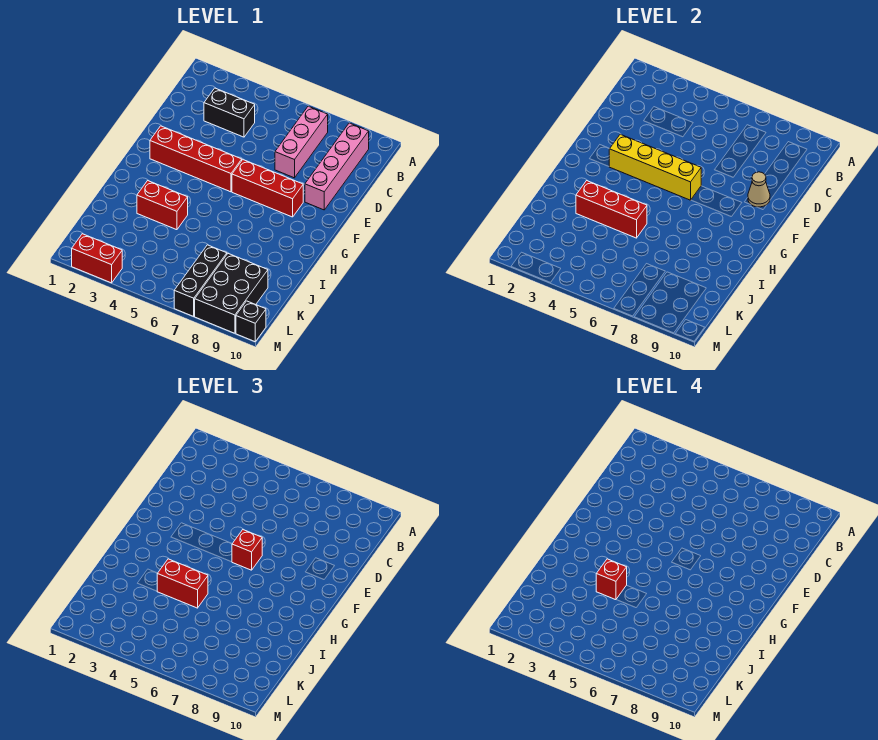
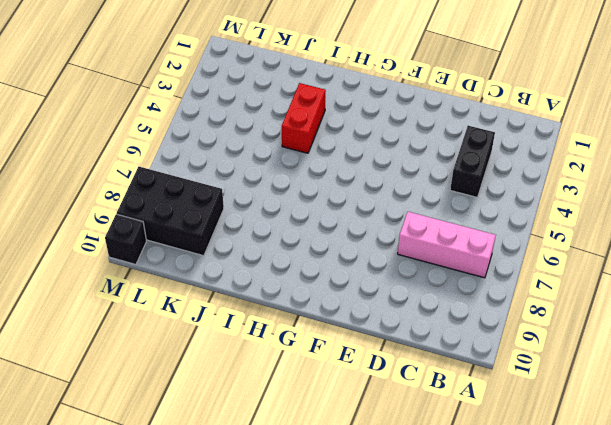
none -> pink brick B9:E9 level 1
none -> red brick F2:F5 level 1
none -> red brick F6:F8 level 1

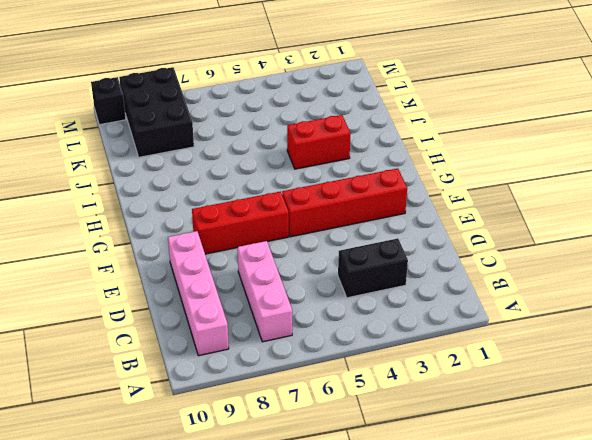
none -> black brick K7:M7 level 1
none -> red brick M2:M3 level 1
none -> tan cone E9 level 2

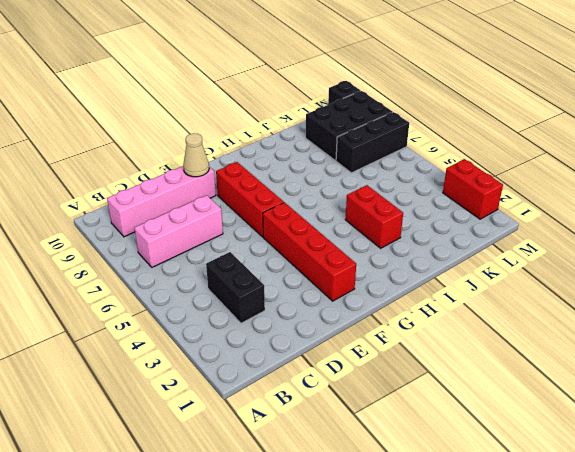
none -> yellow brick F3:F6 level 2
none -> red brick I3:I5 level 2
none -> red brick F6 level 3

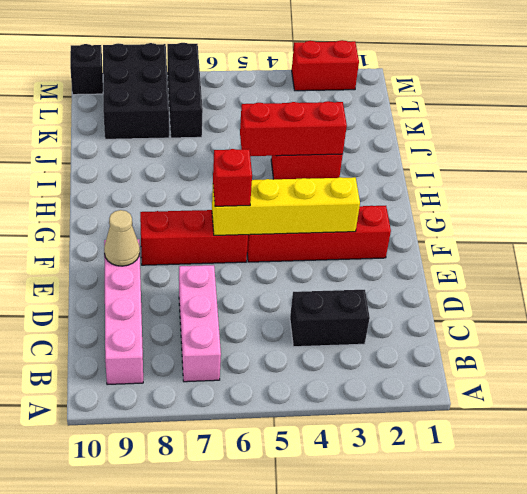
none -> red brick I4:I5 level 3
none -> red brick I4 level 4

